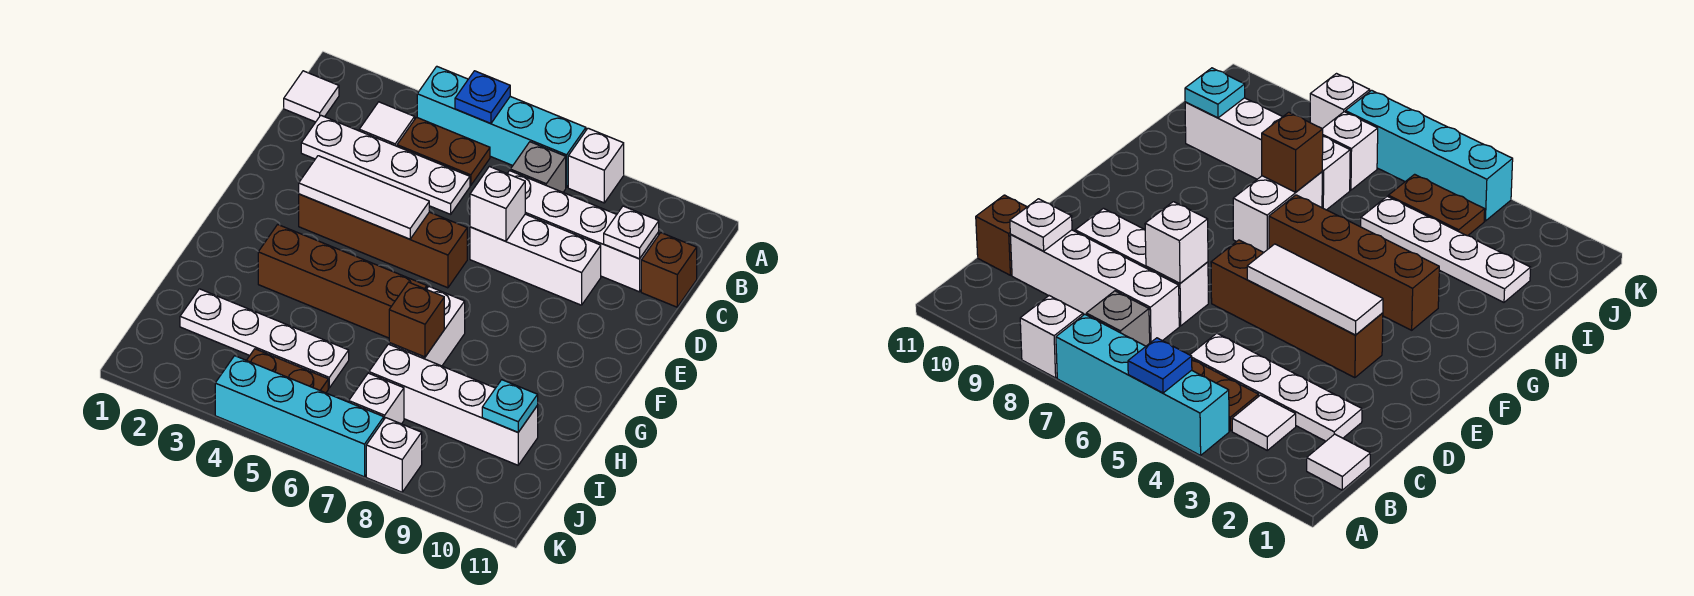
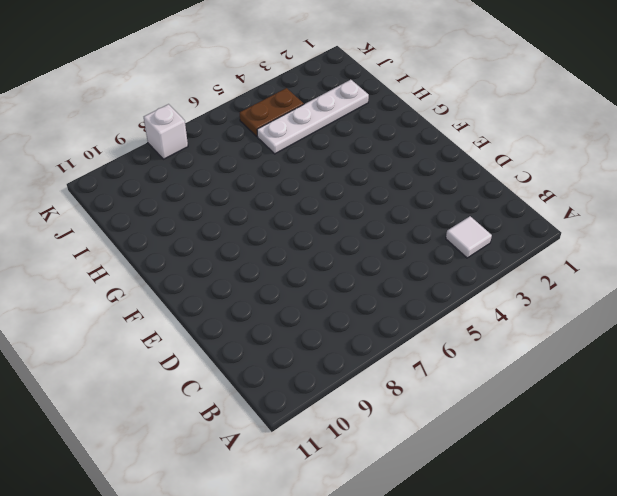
none -> cyan brick A4:A7 level 1
none -> white brick A8 level 1
none -> white tile B1 level 1

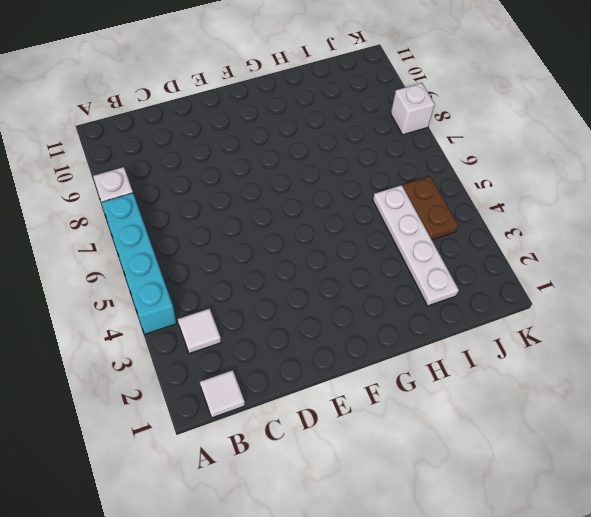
none -> brown plate B4:B5 level 1
none -> grey brick B7 level 1
none -> white plate C2:C5 level 1

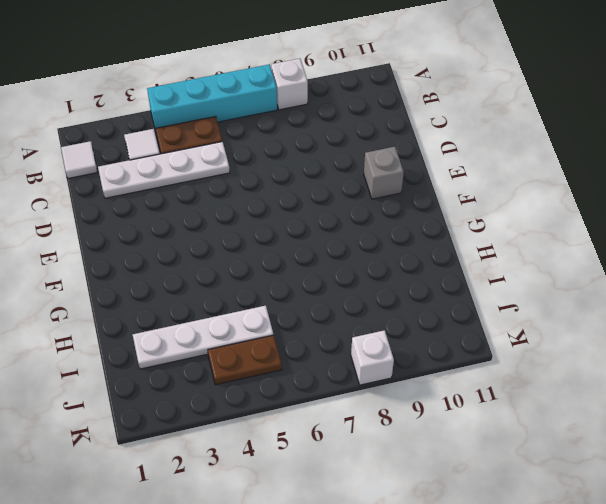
grey brick E10 level 1 -> grey brick B7 level 1
none -> white brick C7:C10 level 1
none -> brown brick C11 level 1
none -> white brick D7:D9 level 1

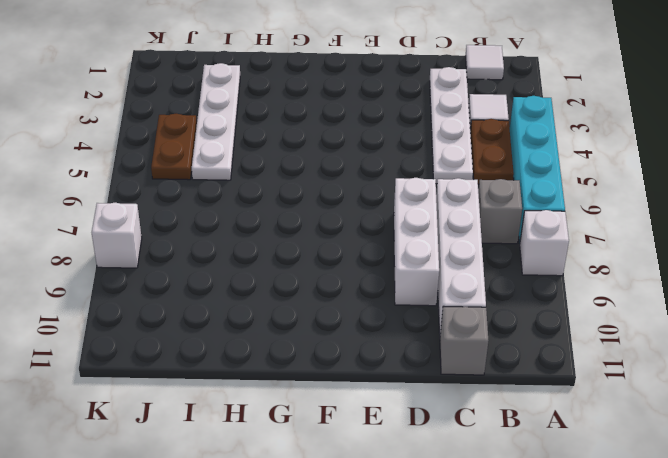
grey brick C11 level 1 -> brown brick C11 level 1
none -> brown brick E3:E6 level 1
none -> brown brick G3:G6 level 1
none -> white brick G7:H7 level 1

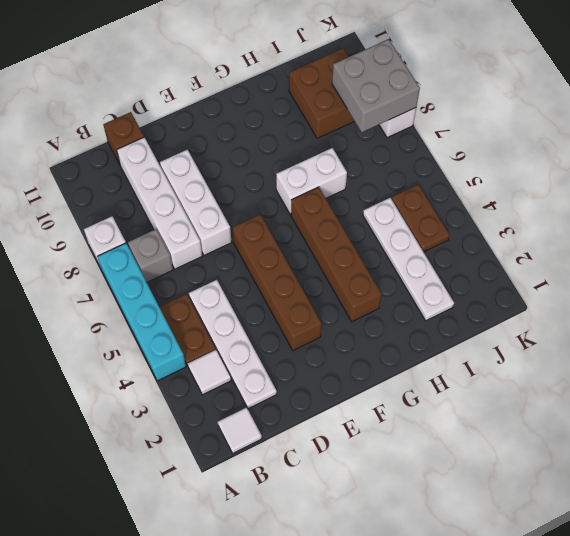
brown brick I9:J10 level 1 -> white brick I7:I10 level 1
grey brick J8:K9 level 2 -> none
none -> white brick J7 level 1
none -> cyan brick K4:K7 level 1
none -> blue plate A5 level 2

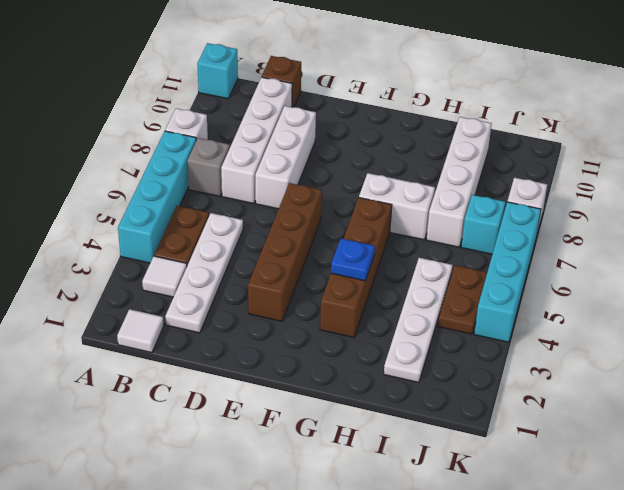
cyan brick A11 level 1 -> none
blue plate G4 level 2 -> blue plate A5 level 2
cyan brick J7 level 1 -> white brick J7 level 1
none -> white plate C10 level 2
none -> white brick D7 level 2
none -> white tile E3:E5 level 2

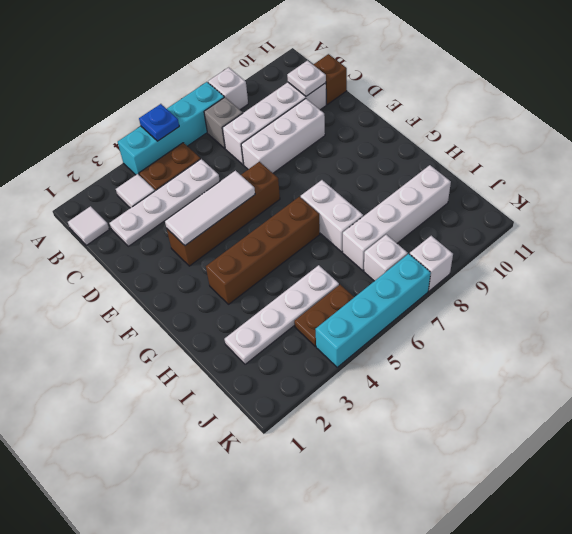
none -> white brick D7 level 2
none -> brown brick H7 level 2
none -> cyan plate I10 level 2

